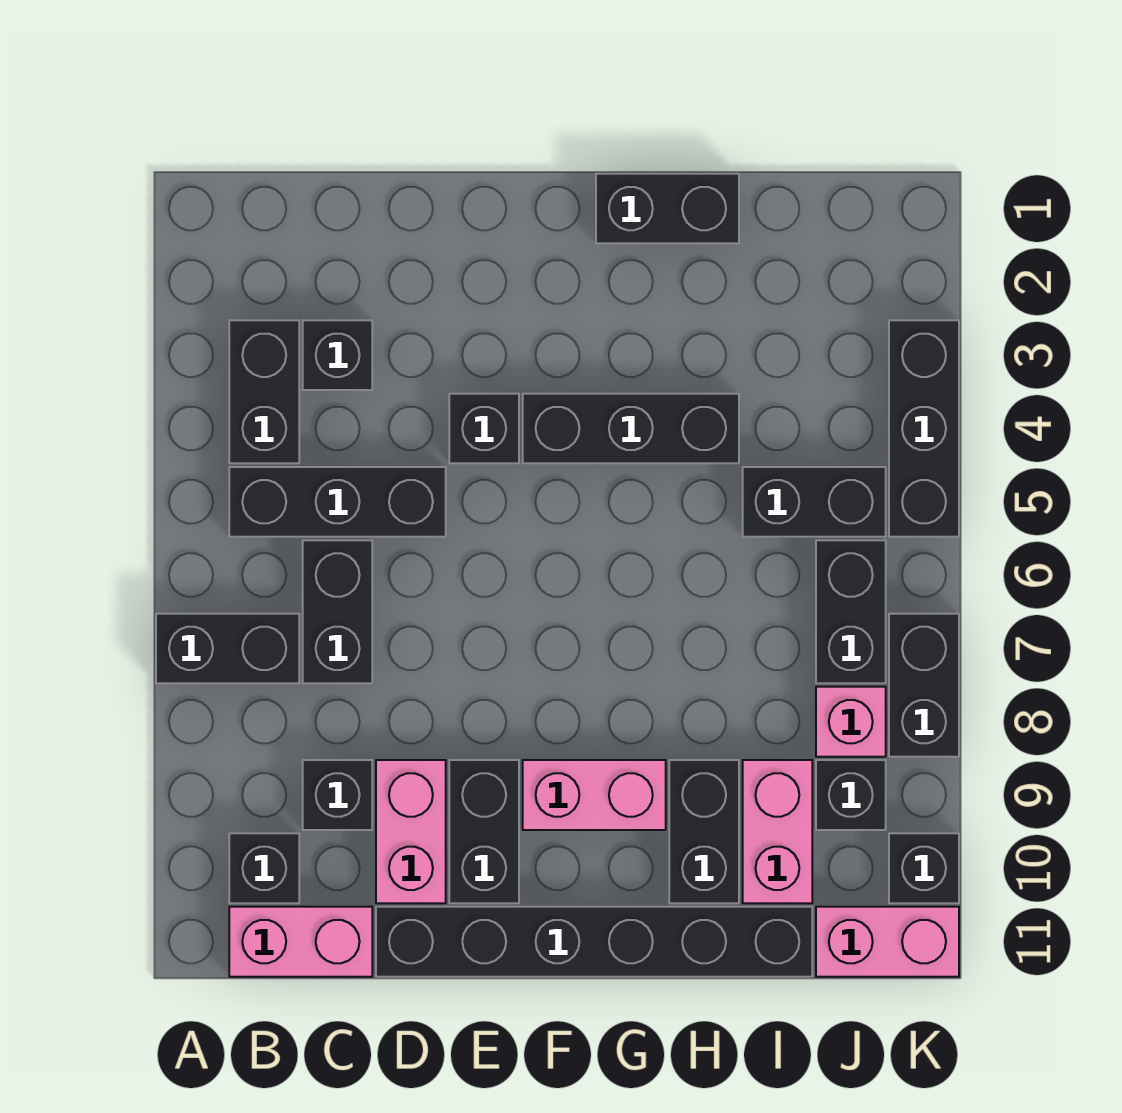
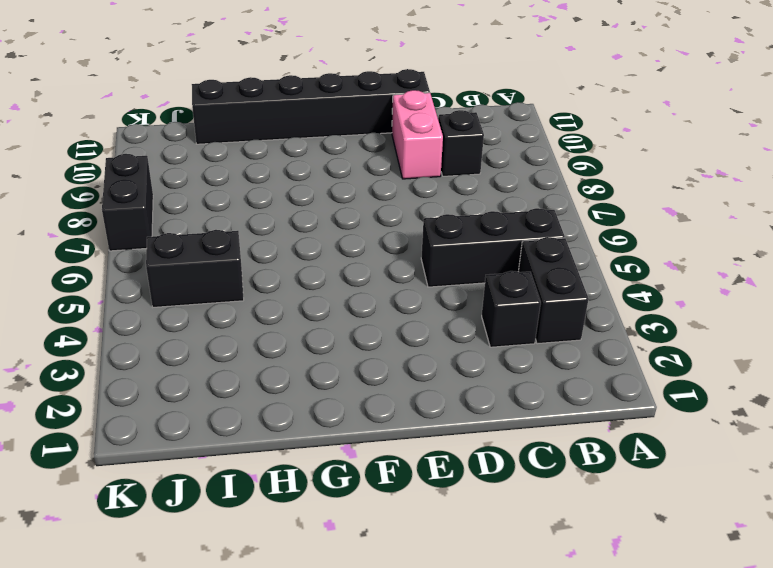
none -> black brick A7:B7 level 1
none -> black brick B10 level 1
none -> pink brick B11:C11 level 1

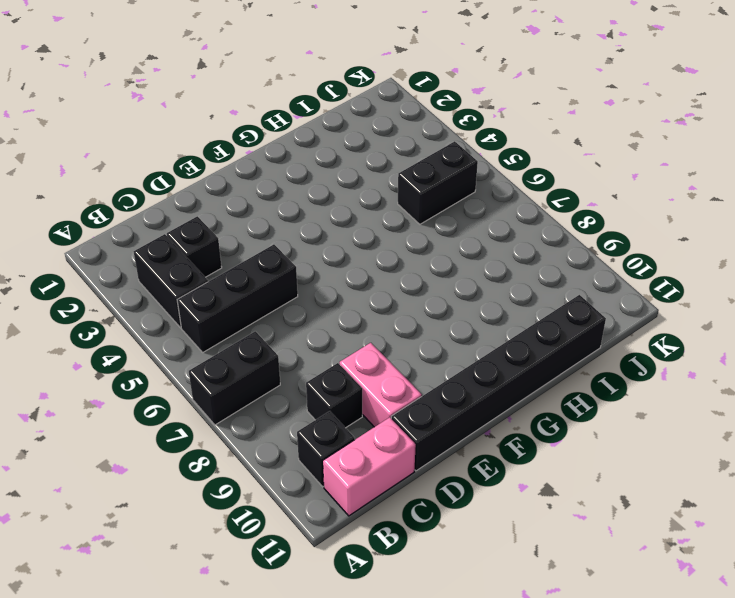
none -> black brick C6:C7 level 1
none -> black brick E4 level 1
none -> black brick E9:E10 level 1

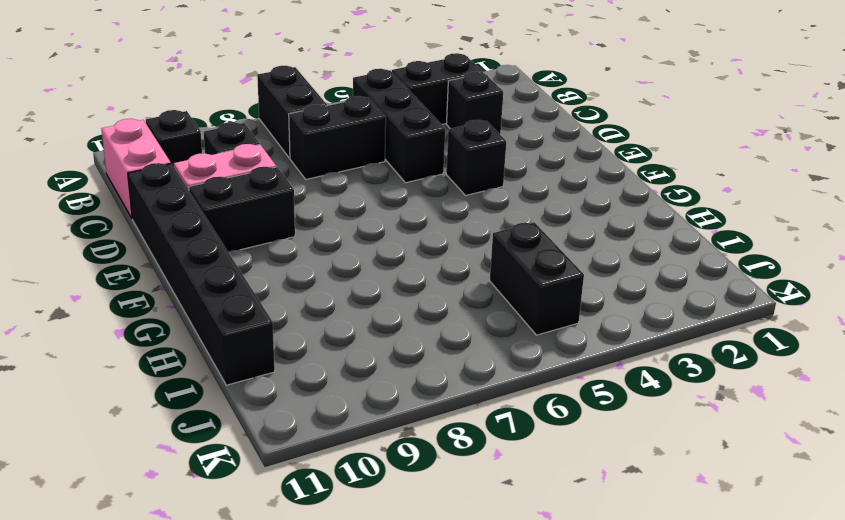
none -> black brick F4:H4 level 1
none -> pink brick F9:G9 level 1
none -> black brick G1:H1 level 1

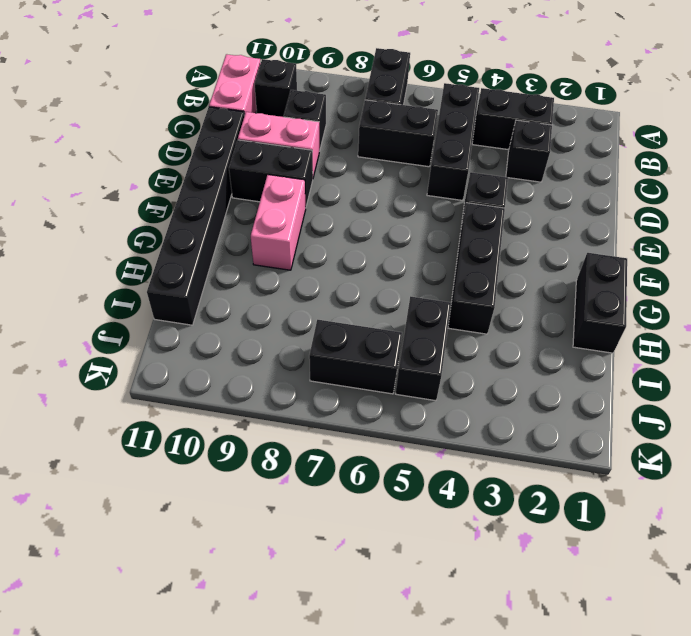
none -> black brick H9:H10 level 1
none -> pink brick I9:I10 level 1
none -> pink brick J8 level 1

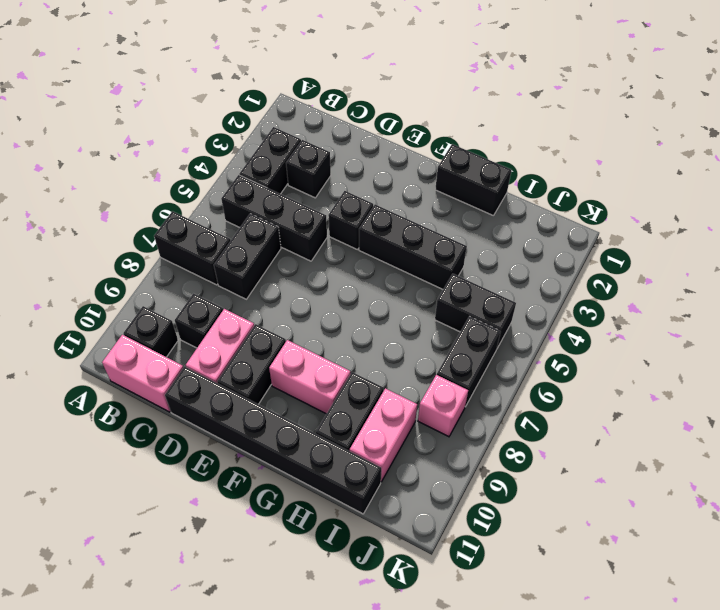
none -> black brick J9 level 1
none -> pink brick J11:K11 level 1
none -> black brick K3:K5 level 1

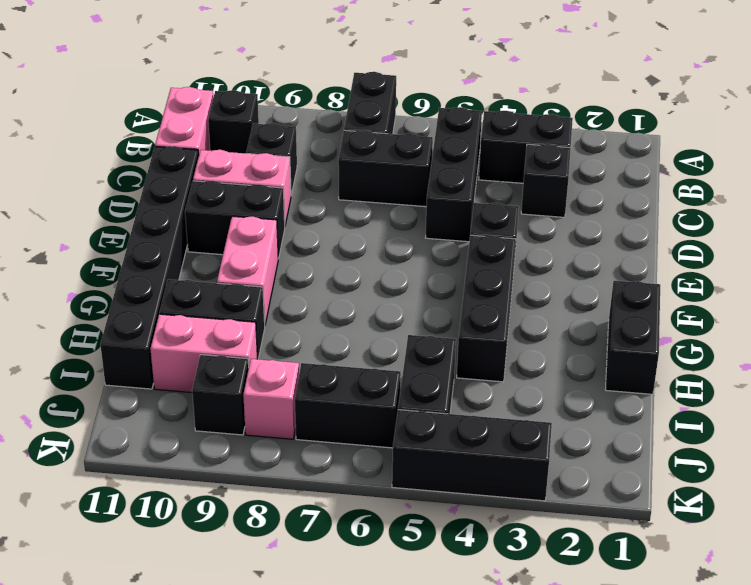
none -> pink brick J11:K11 level 1
none -> black brick K7:K8 level 1
none -> black brick K10 level 1

